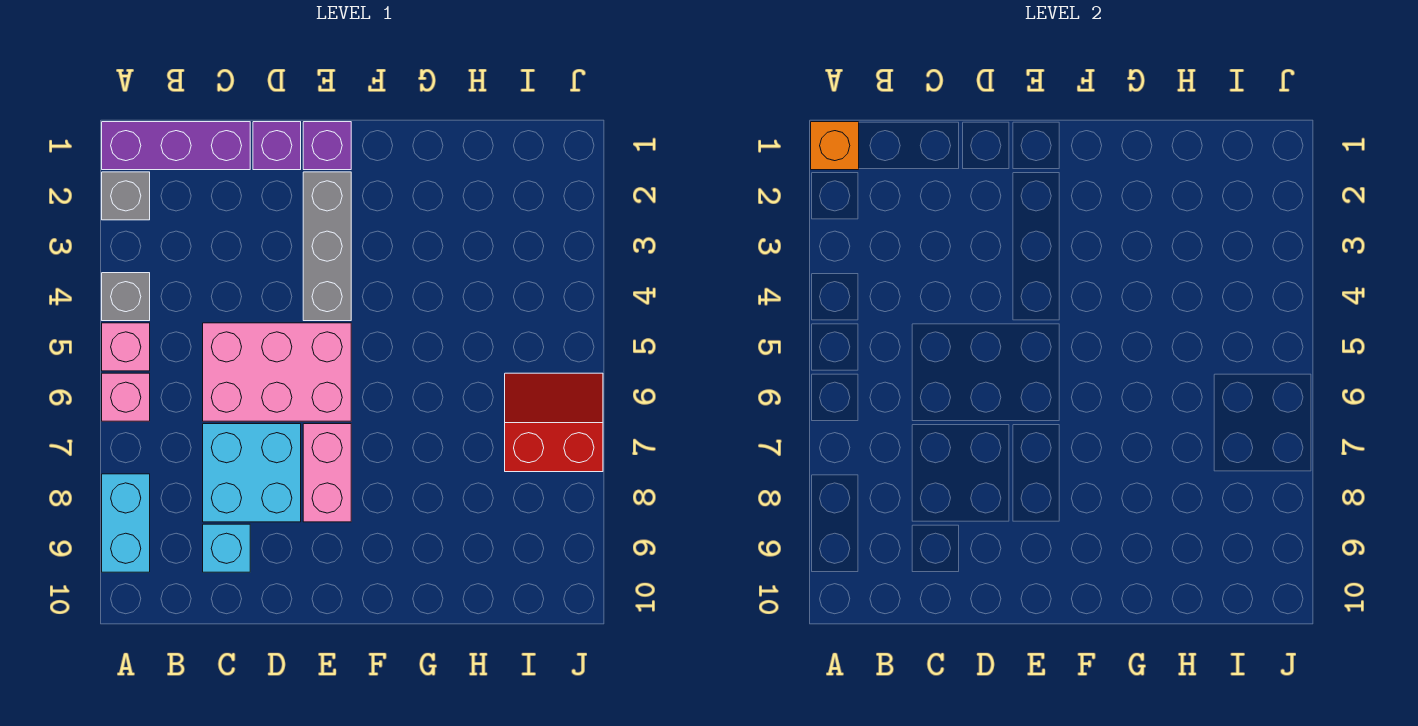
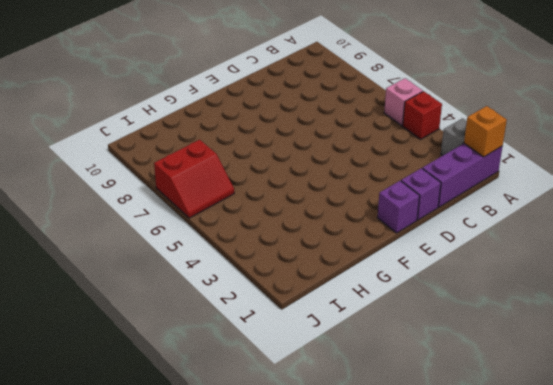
red brick A4 level 1 -> grey brick A4 level 1
none -> pink brick A6 level 1
none -> cyan brick A8:A9 level 1
none -> pink brick C5:E6 level 1

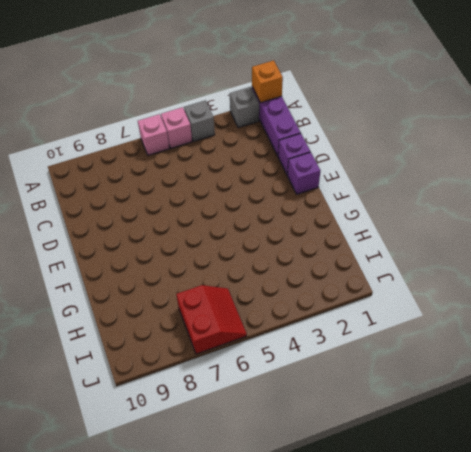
none -> cyan brick A8:A9 level 1
none -> pink brick C5:E6 level 1
none -> cyan brick C7:D8 level 1

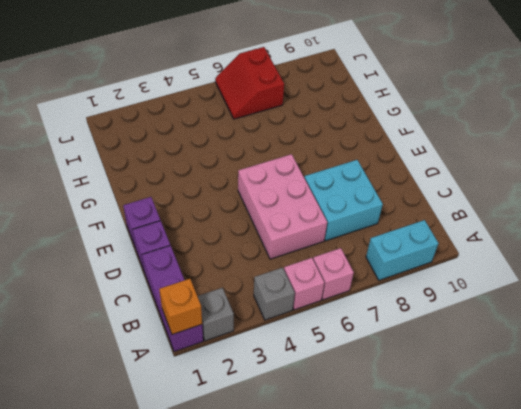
none -> cyan brick C9 level 1
none -> grey brick E2:E4 level 1
none -> pink brick E7:E8 level 1

